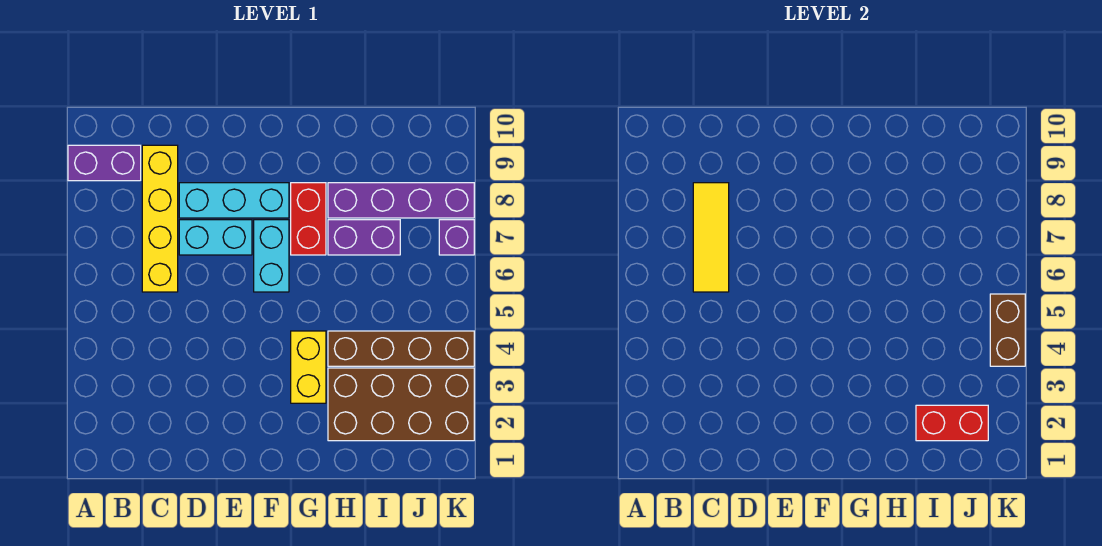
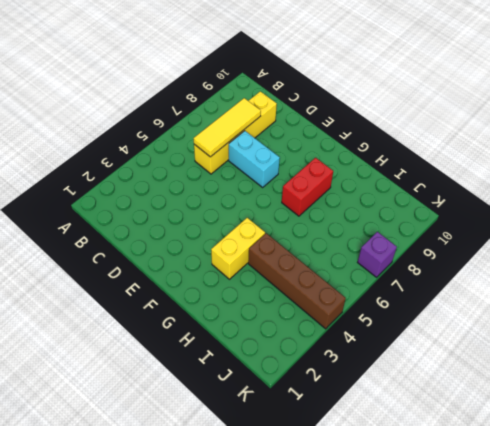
none -> purple brick A9:B9 level 1
none -> cyan brick D8:F8 level 1
none -> cyan brick F6:F7 level 1

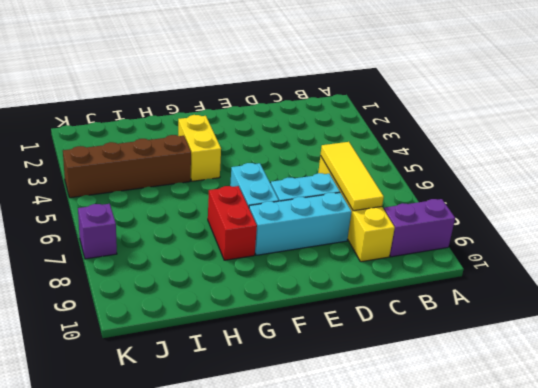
none -> brown brick H2:K3 level 1
none -> purple brick H7:I7 level 1
none -> purple brick H8:K8 level 1

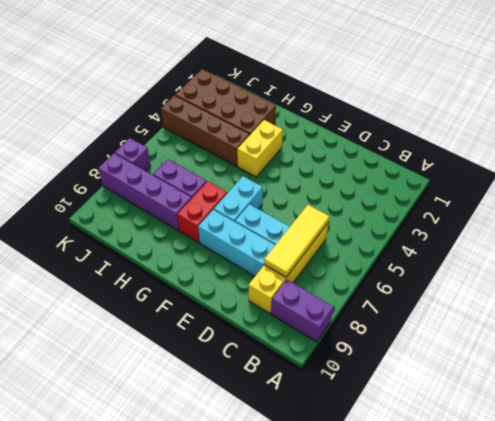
none -> red brick I2:J2 level 2
none -> brown brick K4:K5 level 2

